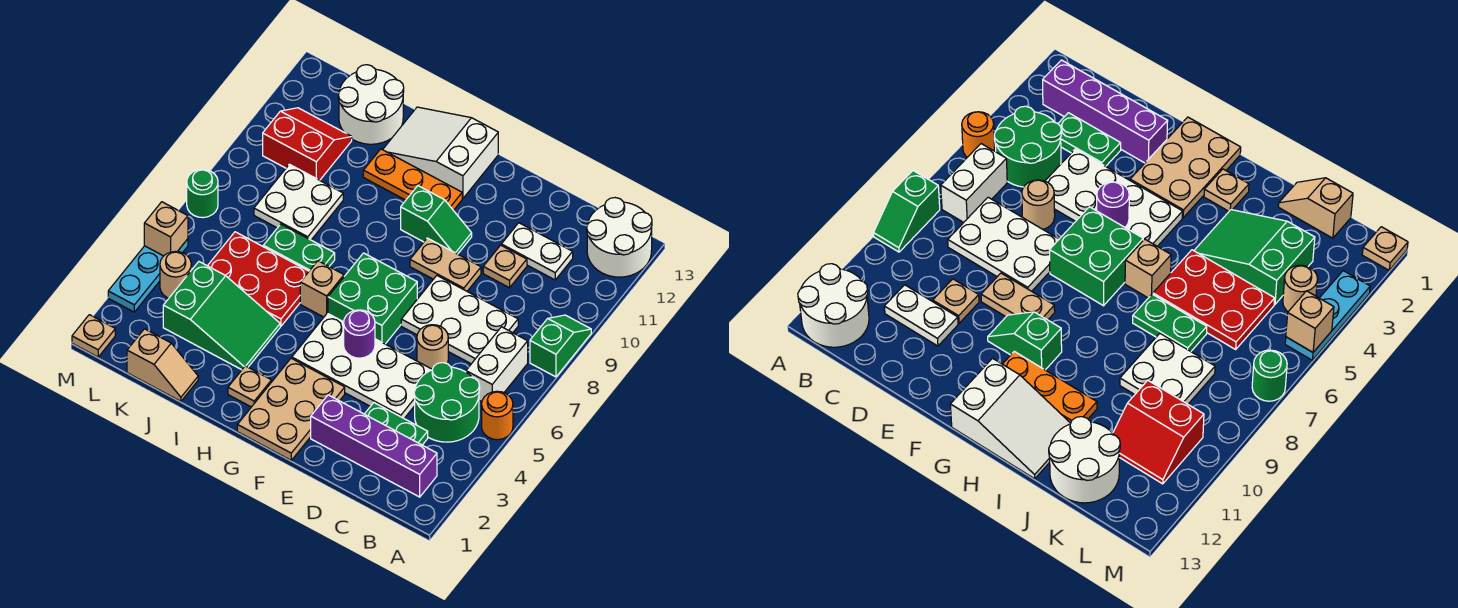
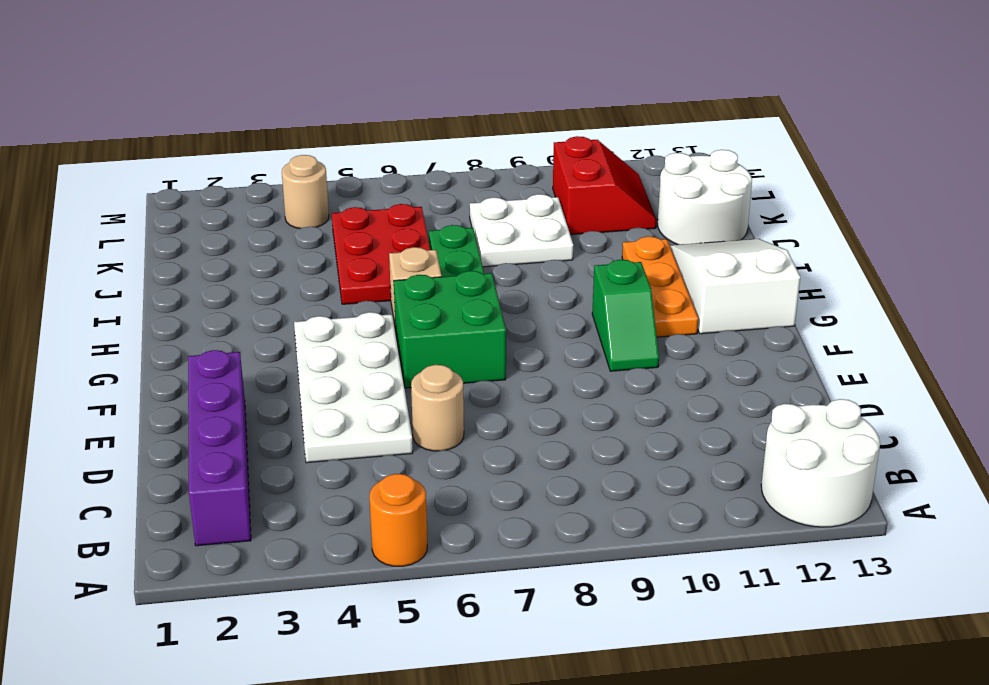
none -> green slope A8:A9 level 1 top 8
none -> green round brick B4:C5 level 1
none -> white brick B6:B7 level 1
none -> green plate C3:D3 level 1

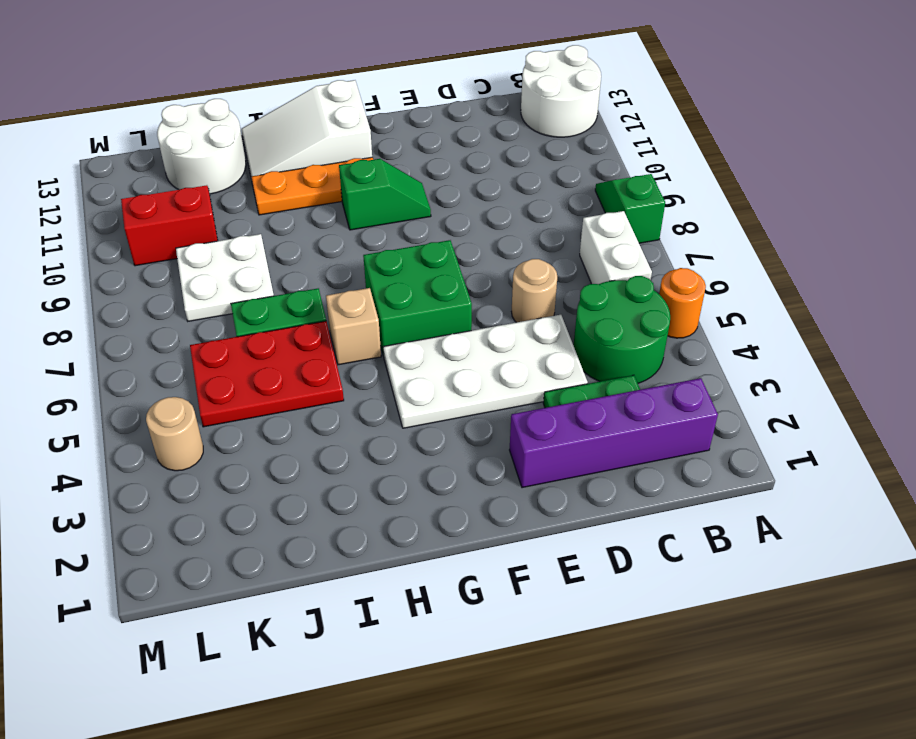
none -> white plate C7:E8 level 1
none -> white plate C11:D11 level 1
none -> tan plate D10 level 1
none -> tan plate E9:F9 level 1

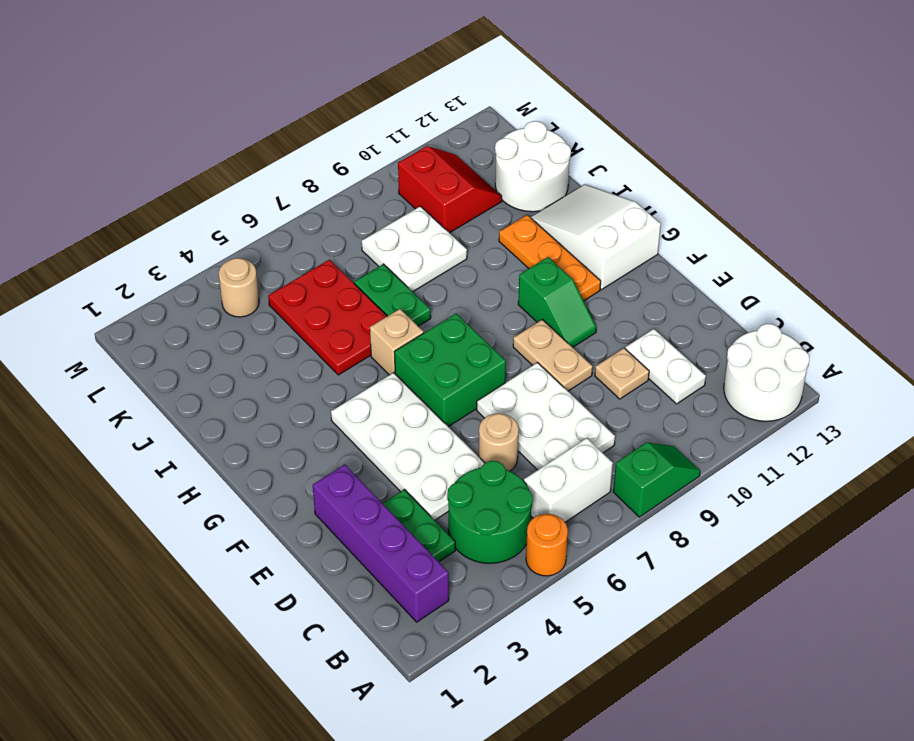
none -> tan plate F1:G3 level 1
none -> tan plate H2 level 1
none -> green slope I3:K4 level 1 top K
none -> tan slope J1:K1 level 1 top K

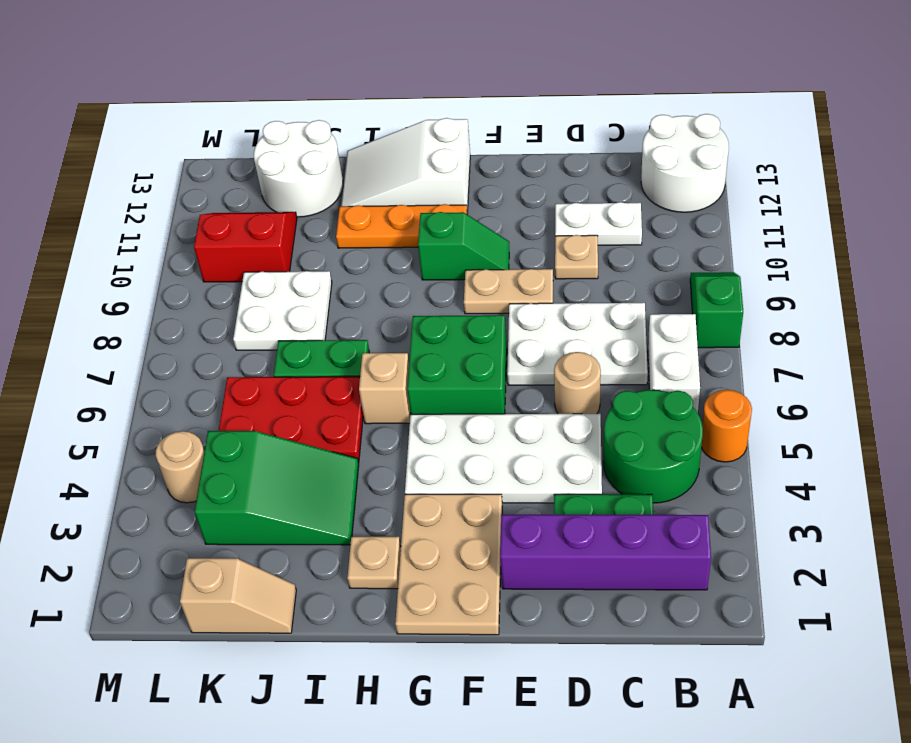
none -> tan plate M1 level 1
none -> cyan plate M3:M5 level 1
none -> green round brick M7 level 1
none -> purple round brick F5 level 2

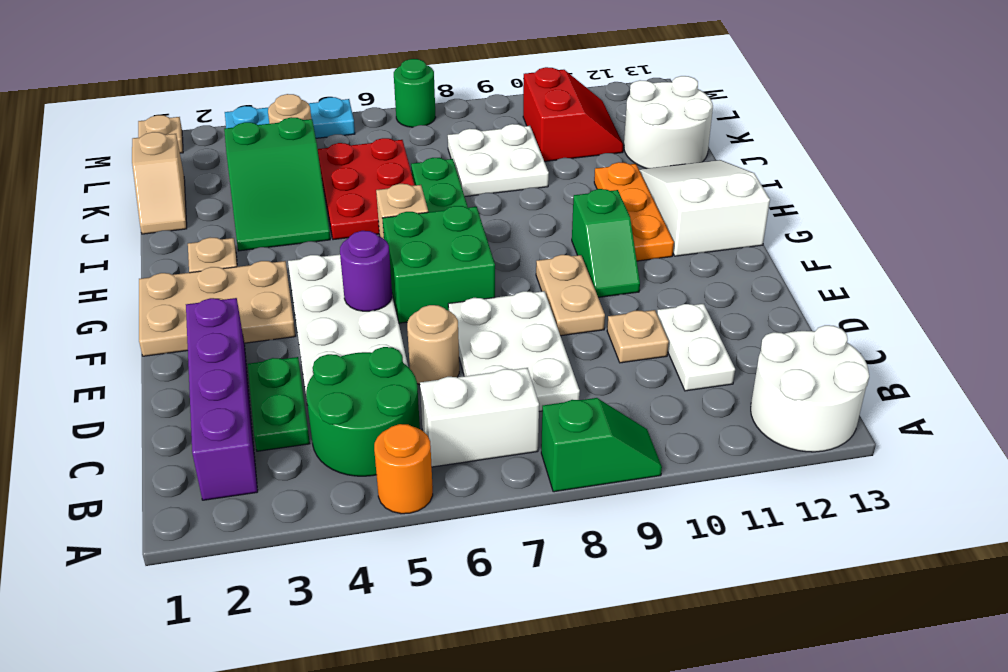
none -> tan brick M5 level 2

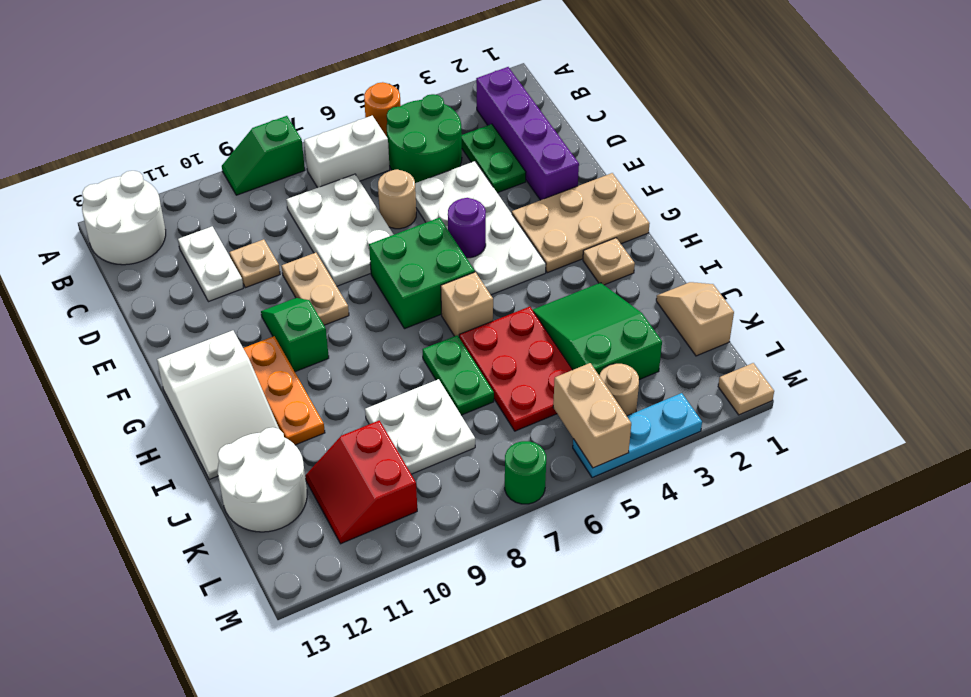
tan brick L5:M5 level 2 -> tan brick M5 level 2

